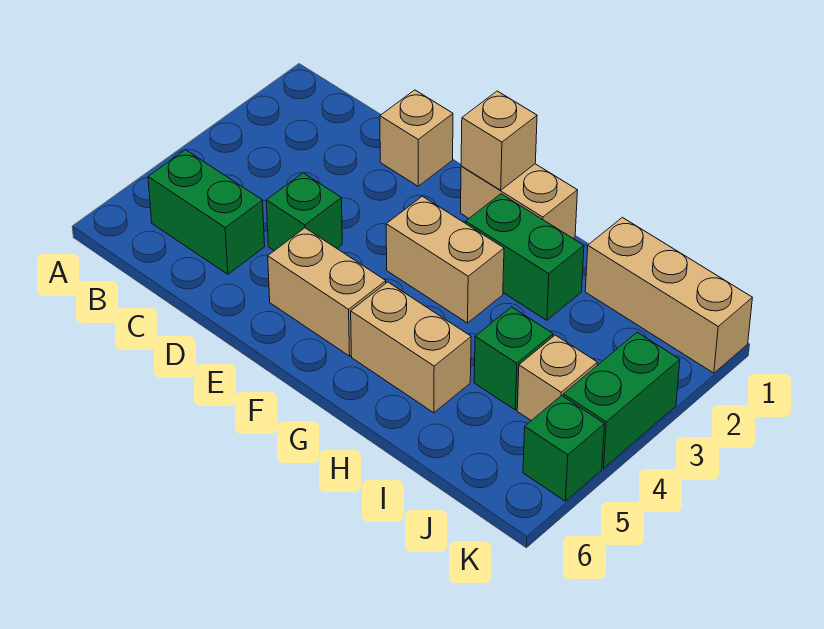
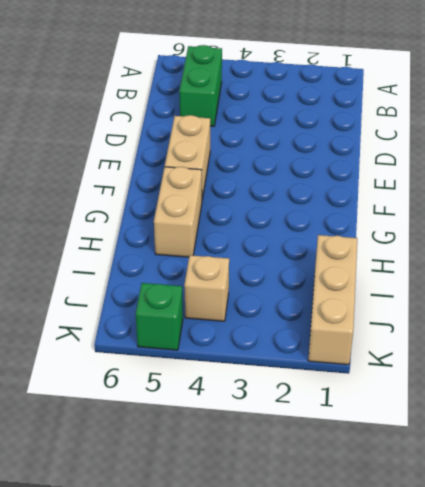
none -> tan brick D1 level 1
none -> green brick D4 level 1
none -> tan brick F1:G1 level 1

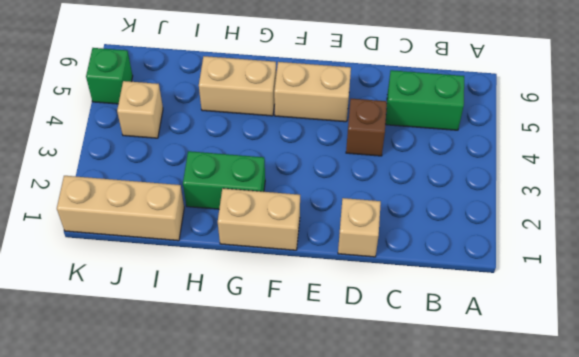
brown brick D4 level 1 -> green brick D4 level 1
none -> tan brick F3:G3 level 1
none -> green brick I4 level 1
none -> green brick K3:K4 level 1

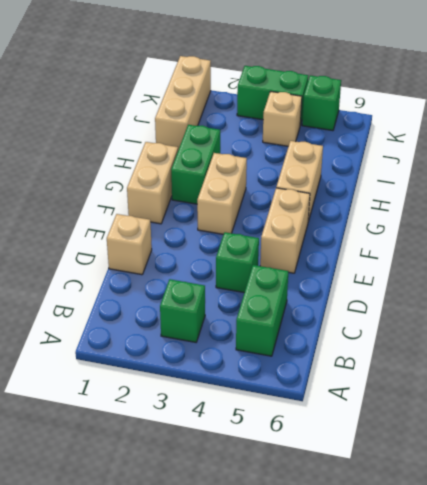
green brick B3 level 1 -> green brick I4 level 1
none -> tan brick F1 level 2

